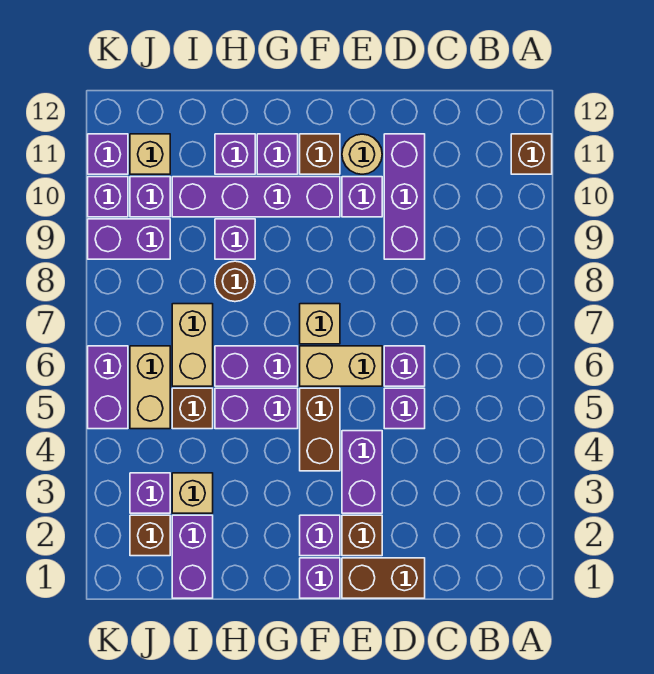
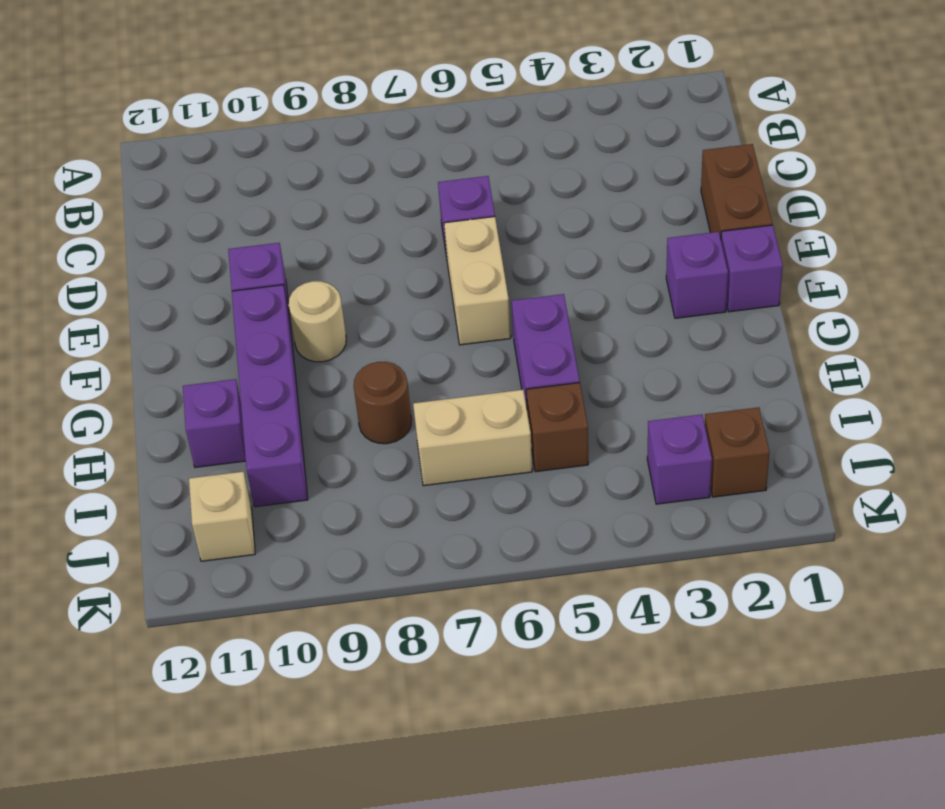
tan round brick F9 level 1 -> tan round brick E11 level 1
none -> brown brick A11 level 1
none -> purple brick D5 level 1
none -> purple brick D9:D11 level 1
none -> brown brick E2 level 1

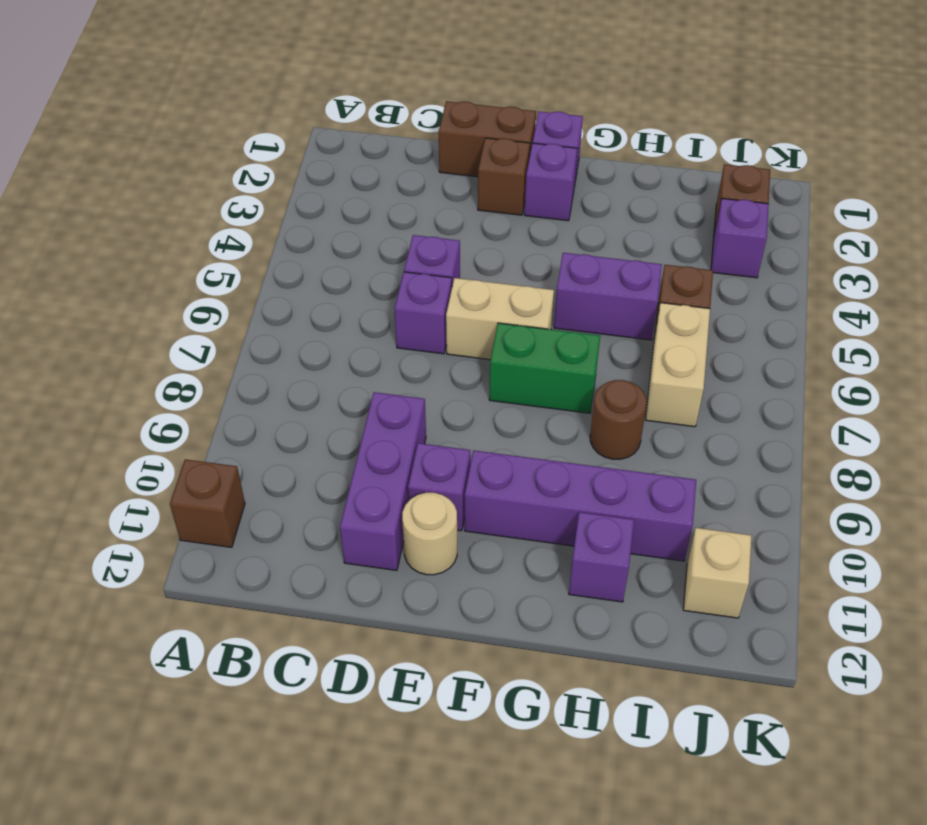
green brick F7:G7 level 1 -> tan brick F7 level 1
none -> purple brick E3:E4 level 1
none -> brown brick F4:F5 level 1
none -> brown brick F11 level 1
none -> purple brick G6:H6 level 1

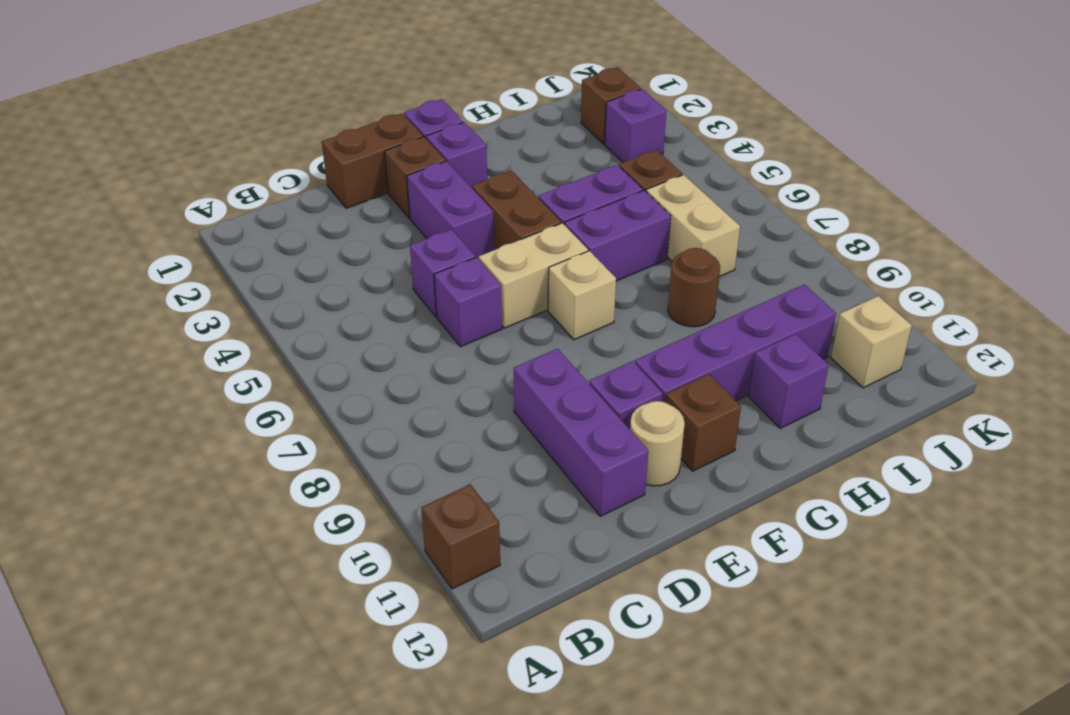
none -> purple brick G11 level 1
none -> purple brick H9 level 1
none -> purple brick I1:I2 level 1
none -> tan brick I3 level 1

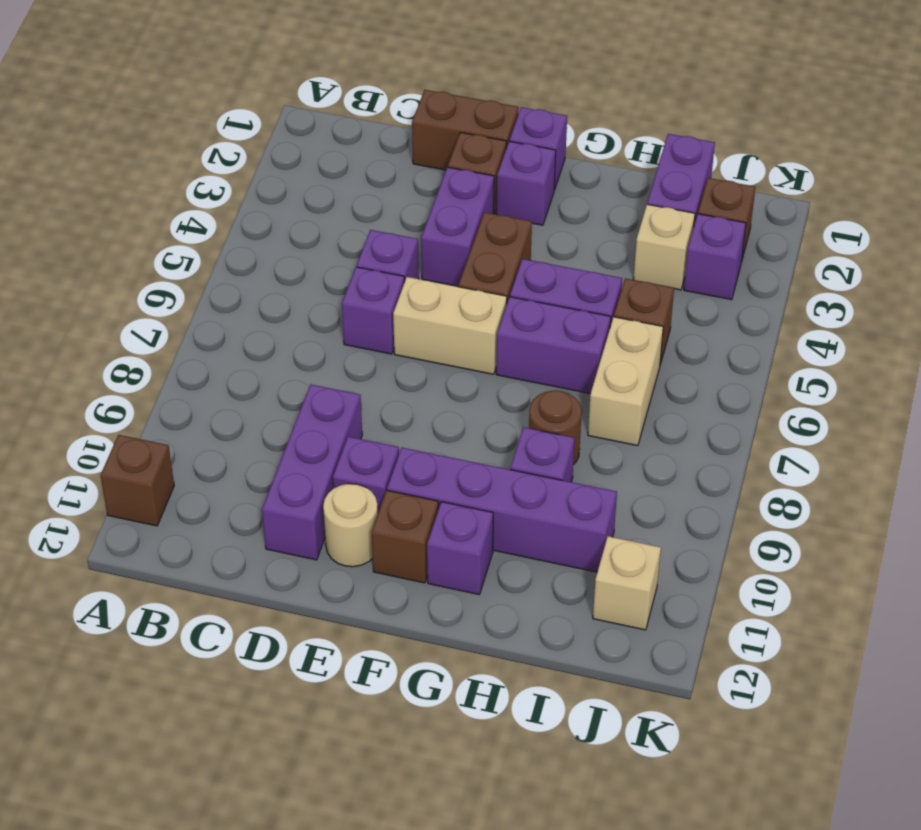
none -> tan brick F7 level 1
none -> purple brick H11 level 1
none -> tan brick J5:J6 level 1
none -> purple brick J9:K9 level 1

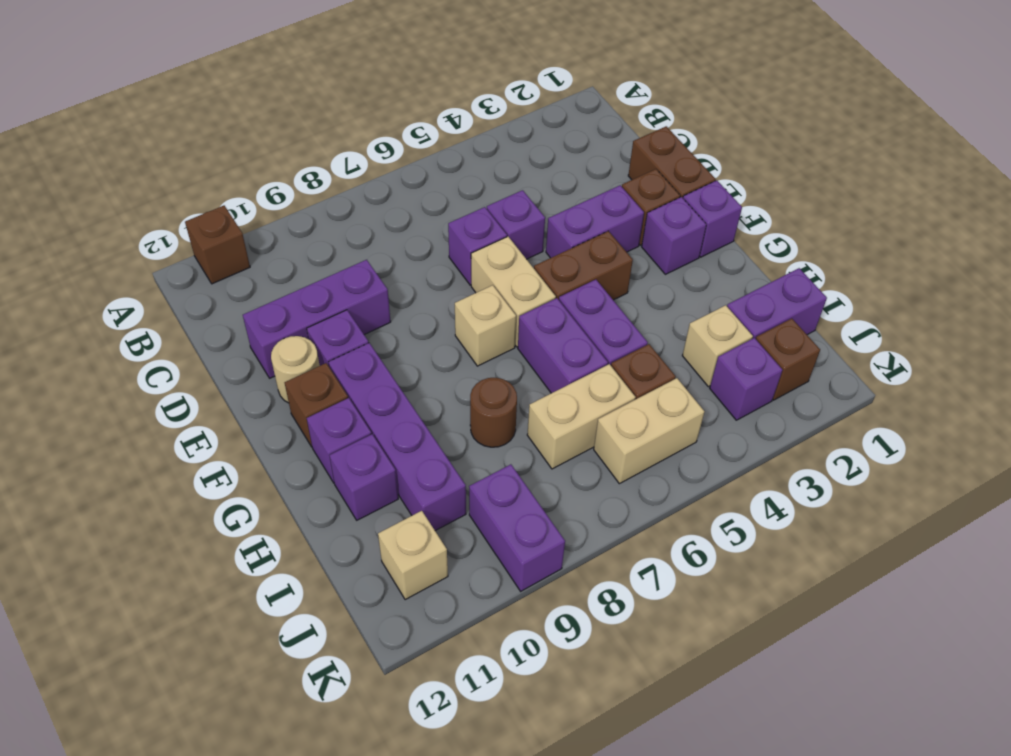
none -> purple brick H9 level 1
none -> purple brick J10 level 1
none -> purple brick K5:K6 level 1
none -> purple brick K10 level 1

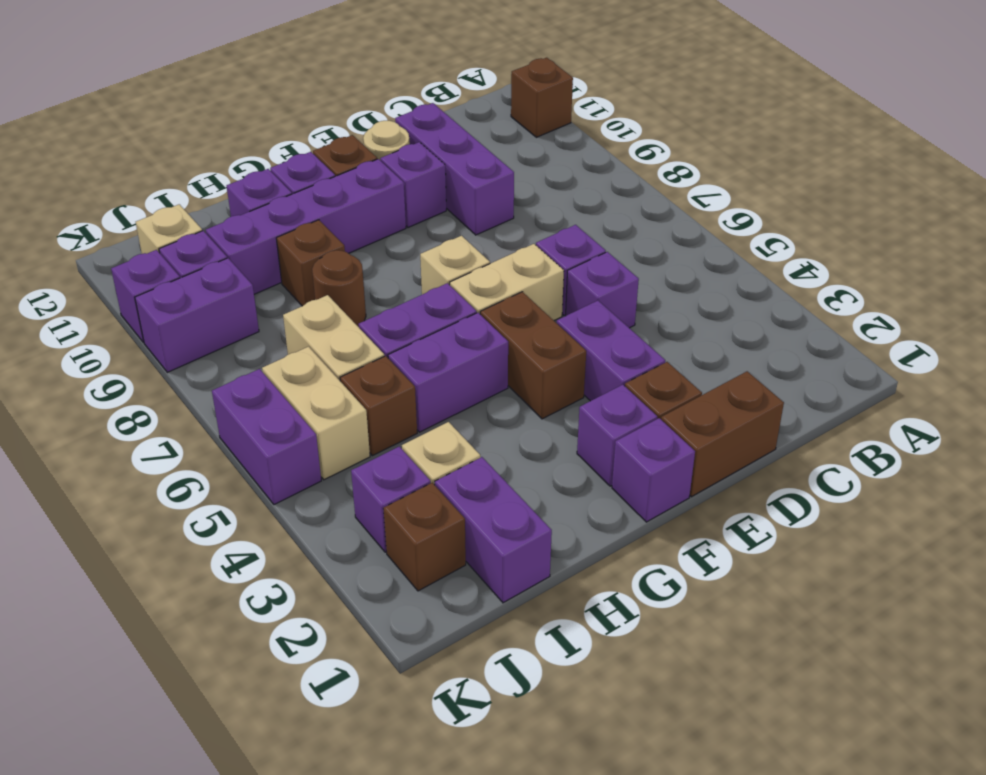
brown brick H9 level 1 -> purple brick H9 level 1
none -> purple brick K11 level 1

